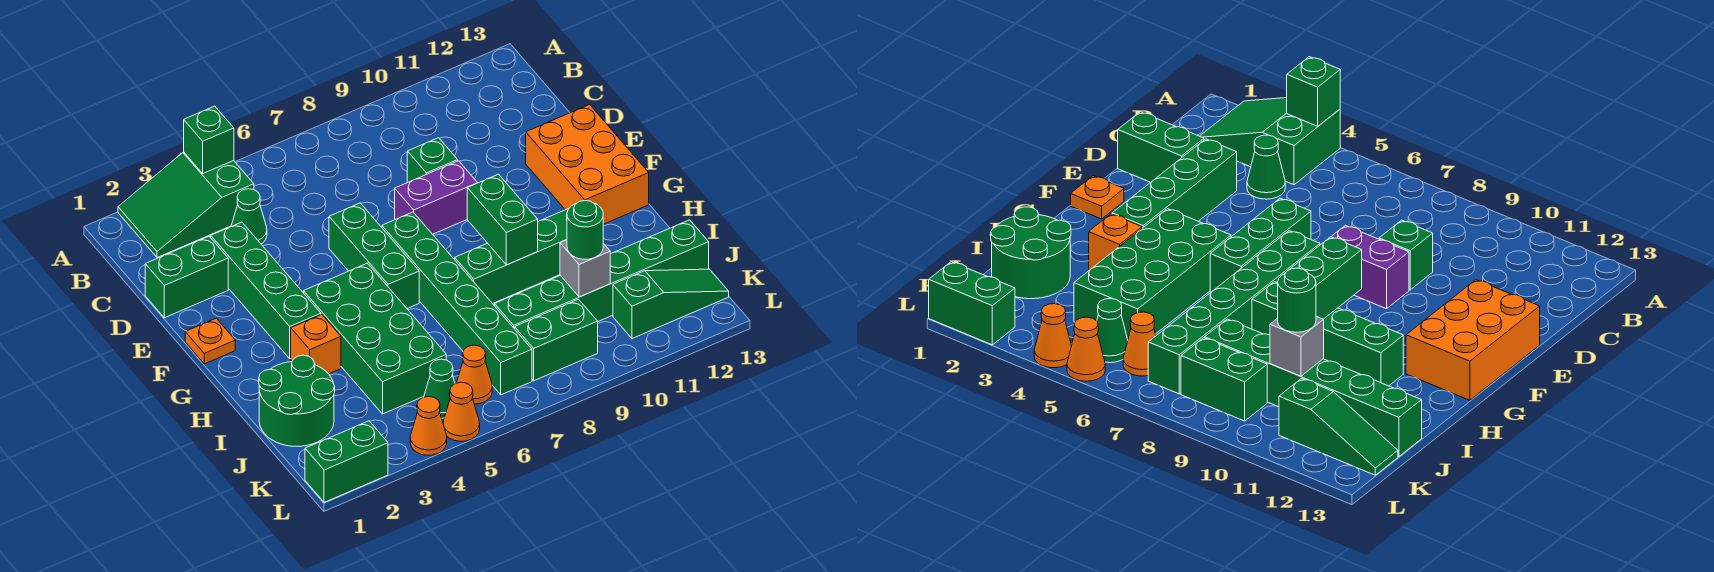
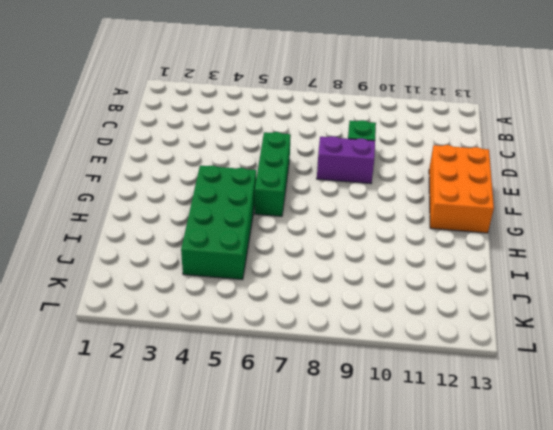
none -> green slope A2:B4 level 1 top 4
none -> green cone C4 level 1
none -> green brick D1:D2 level 1

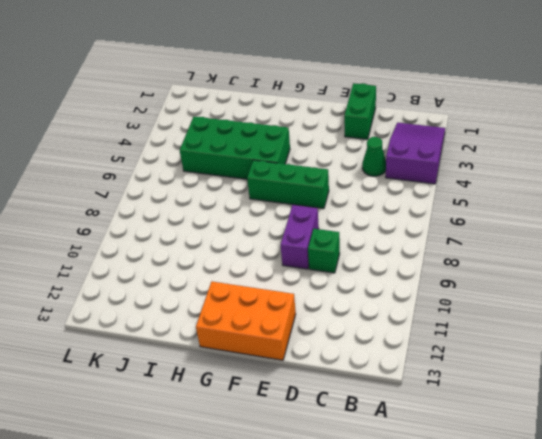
purple slope A2:B4 level 1 top 4 -> green slope A2:B4 level 1 top 4
none -> green brick D3:G3 level 1
none -> orange plate F1 level 1
none -> green brick F7:K7 level 1

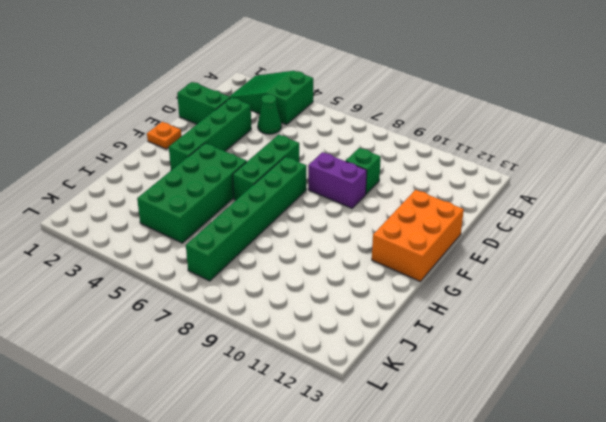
none -> orange brick H3 level 1
none -> green brick H8:H11 level 1
none -> green round brick I1:J2 level 1

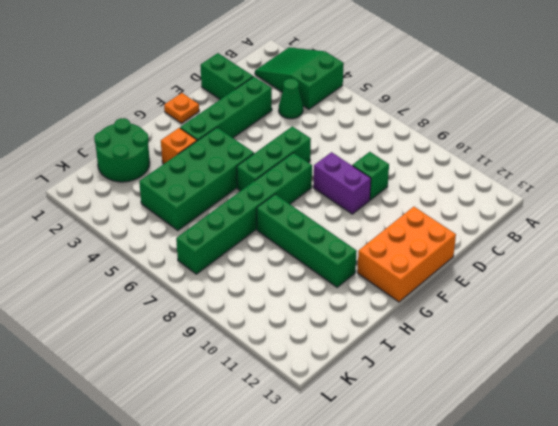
none -> green brick J8:J13 level 1
none -> green cone K5 level 1
none -> orange cone K6 level 1

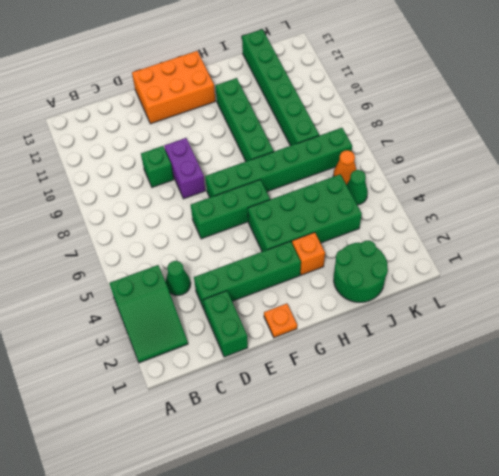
none -> green brick K8:K9 level 1
none -> green slope K11:K13 level 1 top 11
none -> green brick L1:L2 level 1

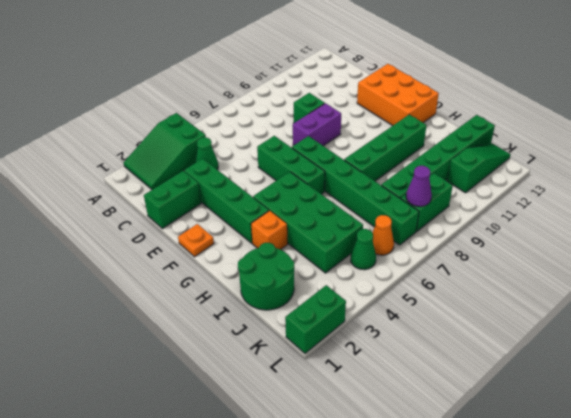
purple cone K8 level 2 -> none
none -> orange cone L4 level 1
none -> orange cone L5 level 1
none -> green brick A4 level 2

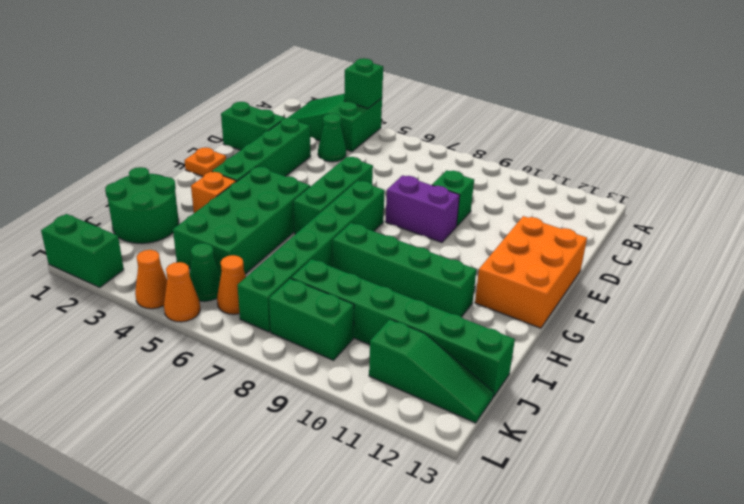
none -> green brick G9:H9 level 2
none -> grey brick J10 level 2
none -> green round brick J10 level 3

